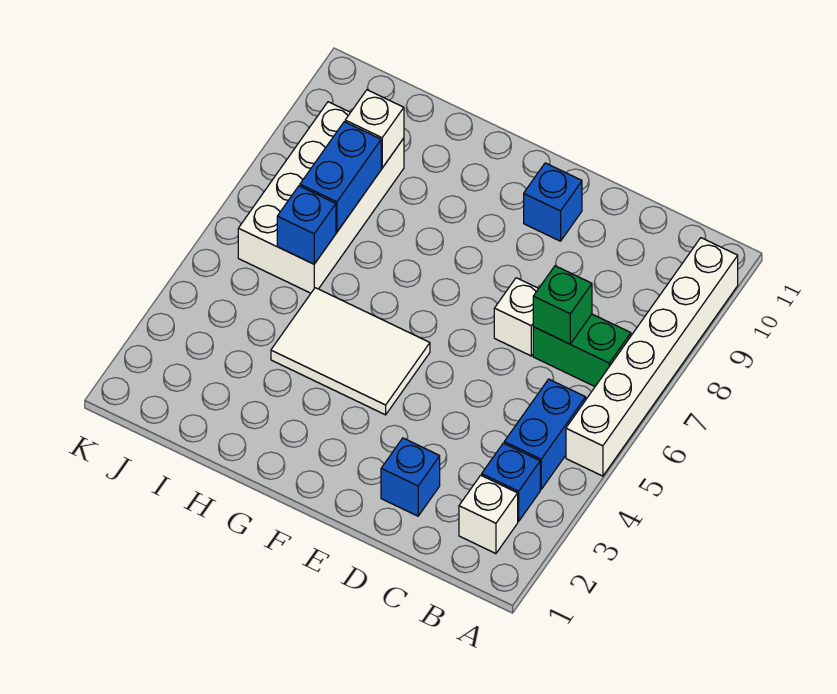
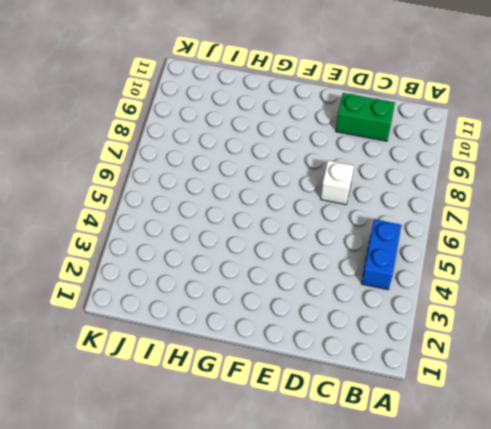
green brick C10:D10 level 1 -> green brick B7:C7 level 1
none -> white brick A5:A10 level 1
none -> white brick B2 level 1
none -> blue brick B3 level 1

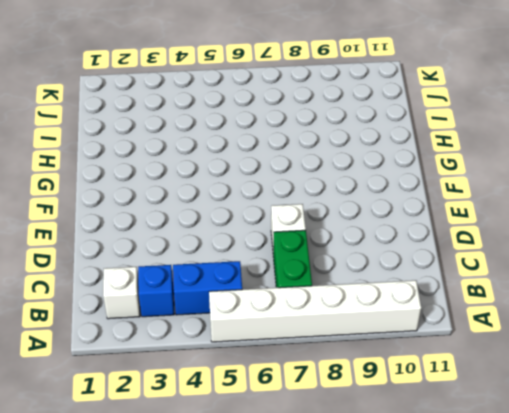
none -> blue brick D2 level 1
none -> blue brick E10 level 1
none -> white tile F4:H5 level 1

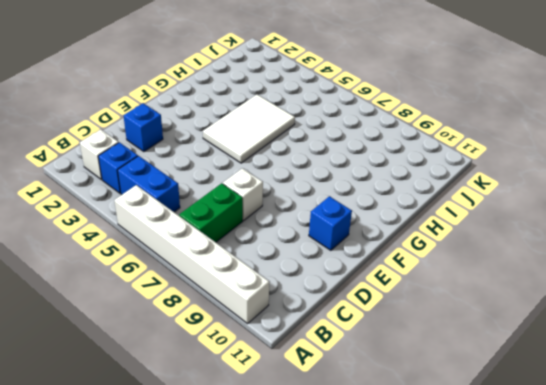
none -> white brick I6:J9 level 1
none -> green brick C7 level 2
none -> blue brick I6 level 2

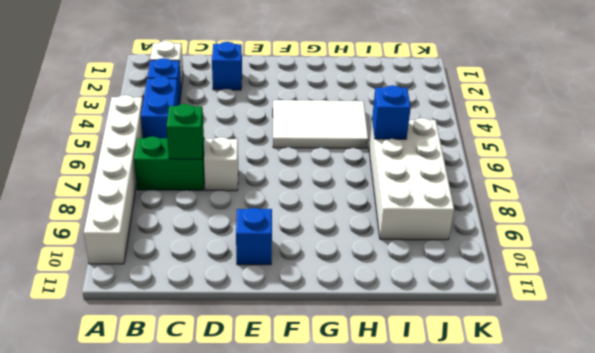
none -> blue brick I7:I8 level 2
none -> white brick I9 level 2

